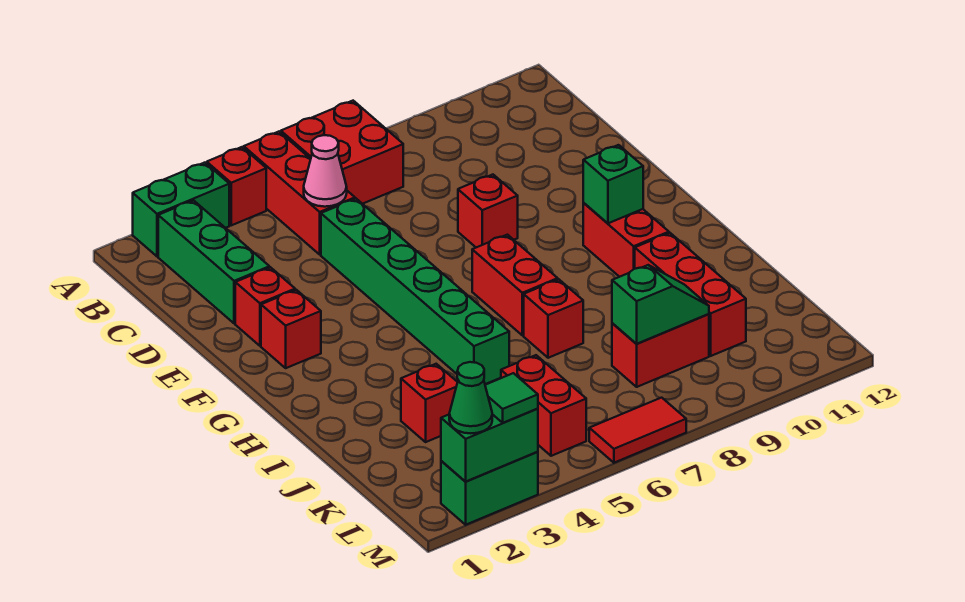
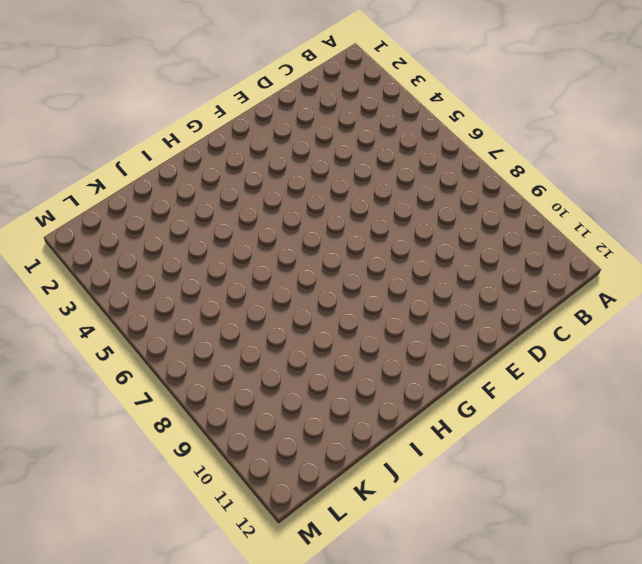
none -> green brick A2:A3 level 1
none -> red brick A4 level 1
none -> red brick A5:C5 level 1

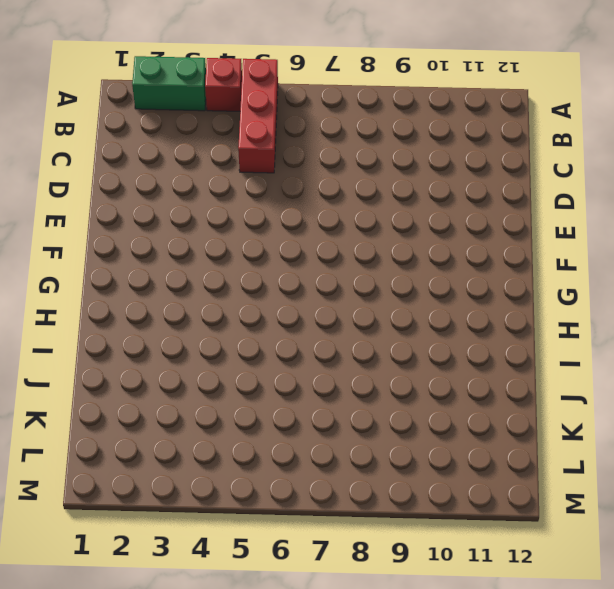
none -> red brick A6:B7 level 1
none -> green brick B2:D2 level 1
none -> green brick D5:I5 level 1

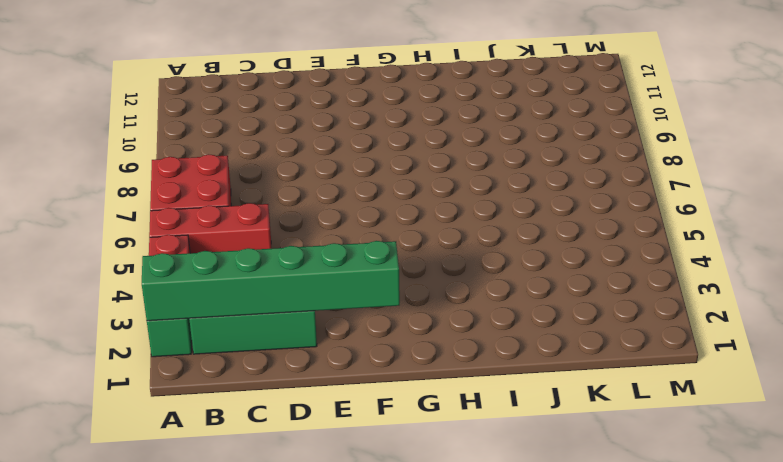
green brick A2:F2 level 2 -> green brick D5:I5 level 1
none -> red brick E2 level 1
none -> red brick E8 level 1
none -> red brick F2 level 1

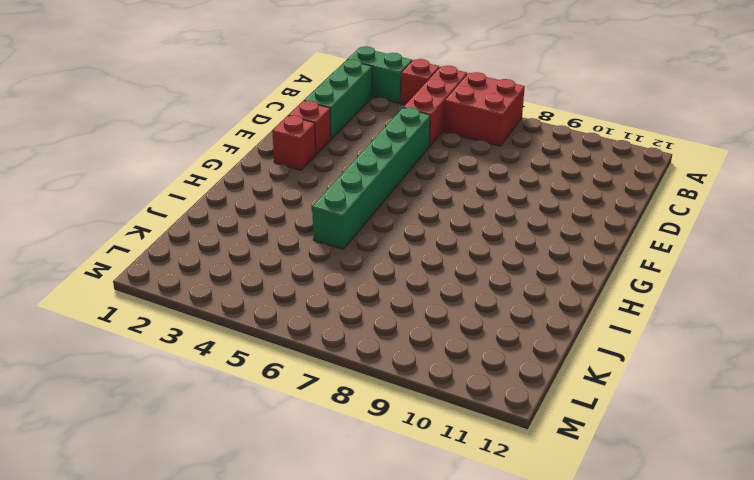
none -> red brick E8 level 1
none -> red brick G7:H7 level 1
none -> red brick G10:H10 level 1

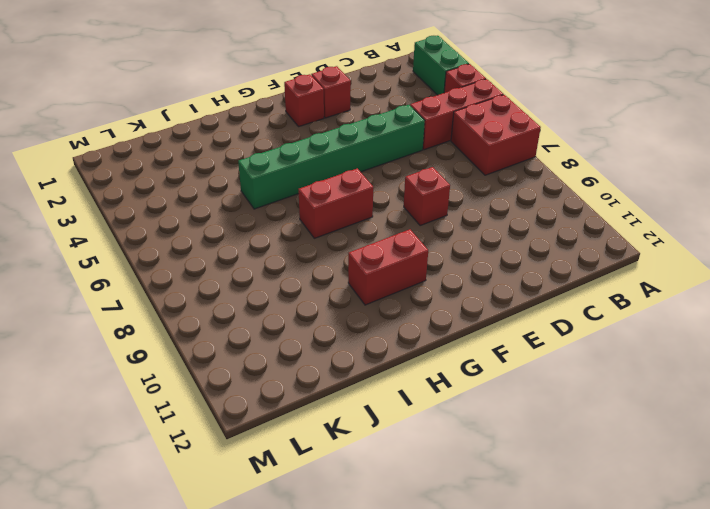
none -> green brick B2:D2 level 1
none -> red brick I7 level 1
none -> red brick I10:K10 level 1

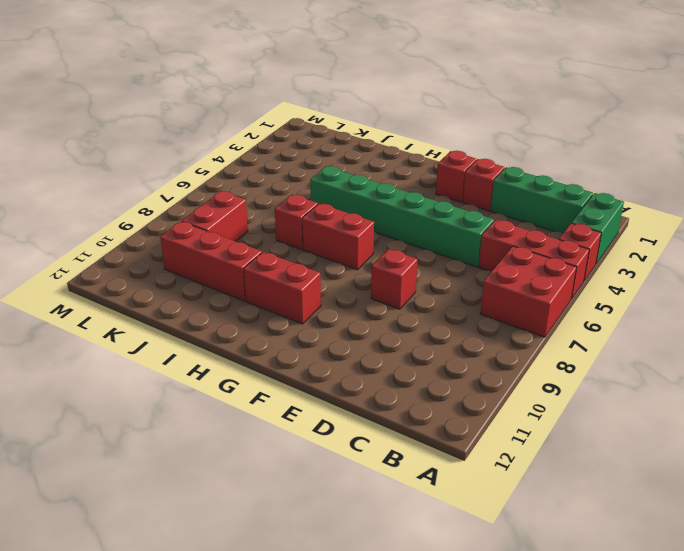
none -> red brick J3 level 1
none -> red brick K5:L5 level 1
none -> green brick M2:M3 level 1

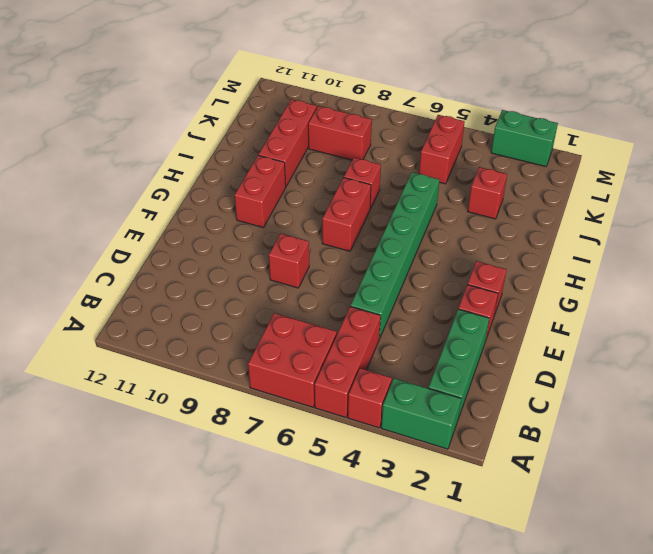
none -> red tile M6:M7 level 1
none -> pink cone C5 level 2
none -> green brick G10 level 2

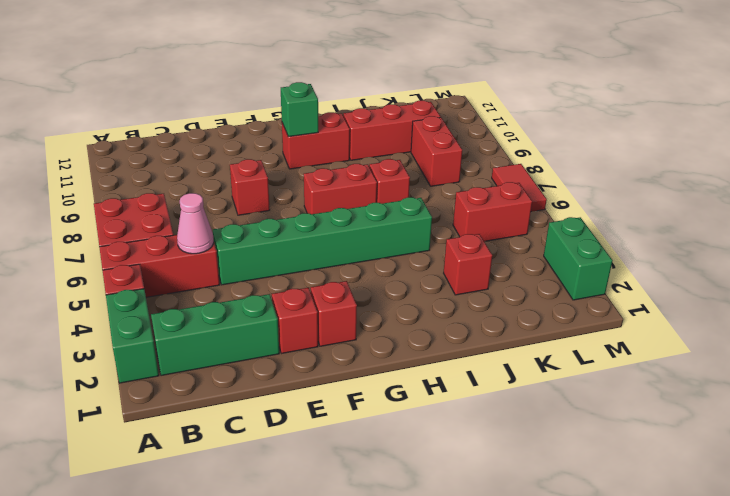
none -> green slope K8:K9 level 2 top 8
none -> green brick M2:M3 level 2
none -> green cone M2 level 3

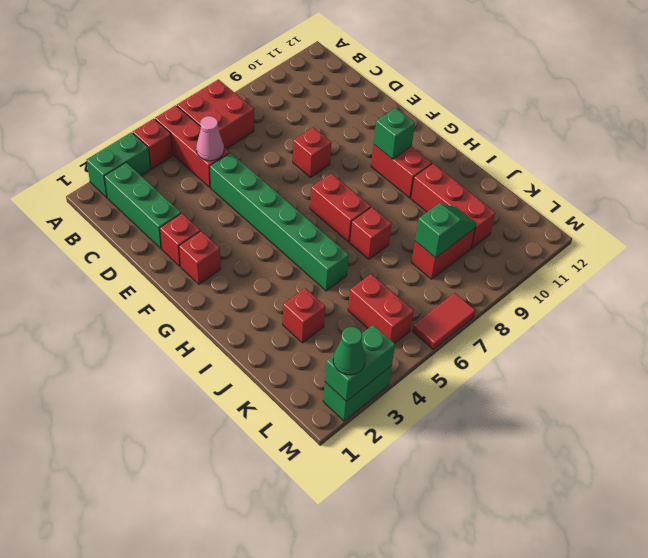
none -> green tile M3 level 3

